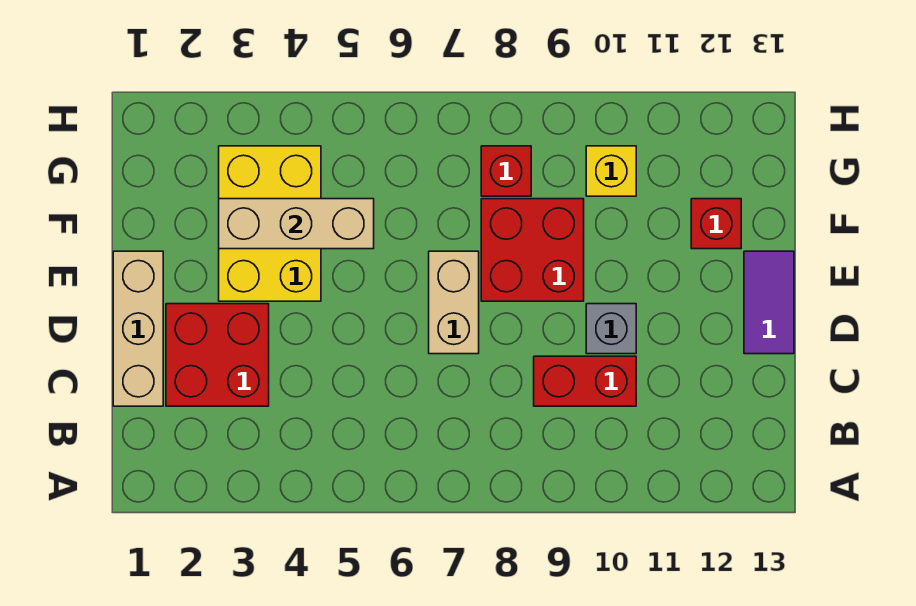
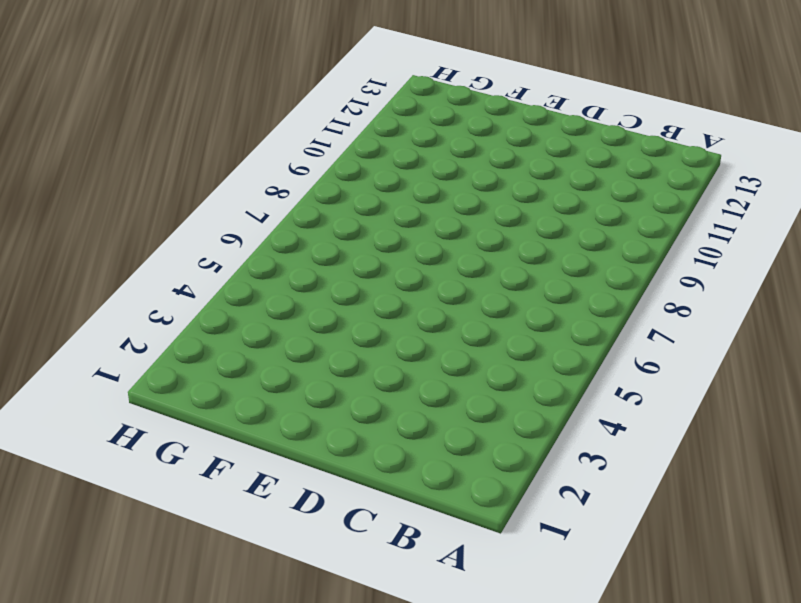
none -> tan brick C1:E1 level 1
none -> red brick C2:D3 level 1
none -> red brick C9:C10 level 1

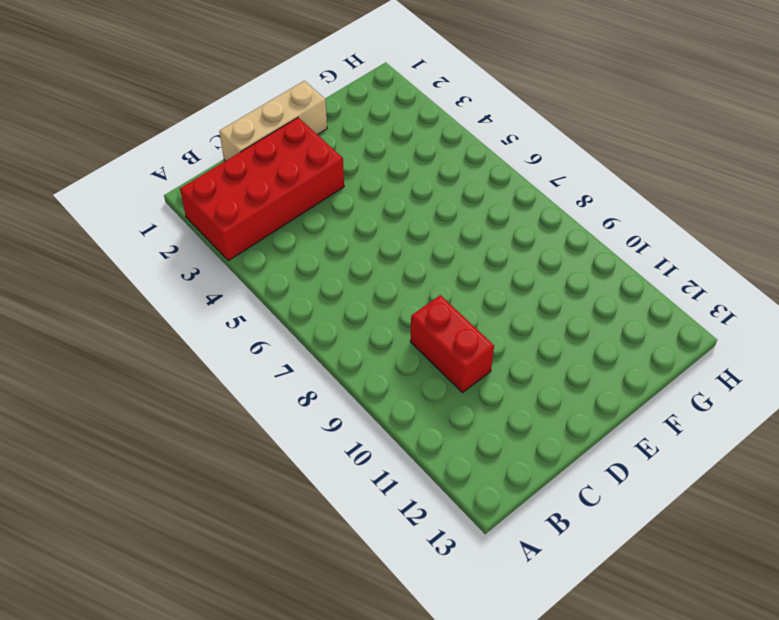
red brick A2:D3 level 1 -> red brick C2:D3 level 1
none -> tan brick D7:E7 level 1
none -> grey brick D10 level 1
none -> purple tile D13:E13 level 1

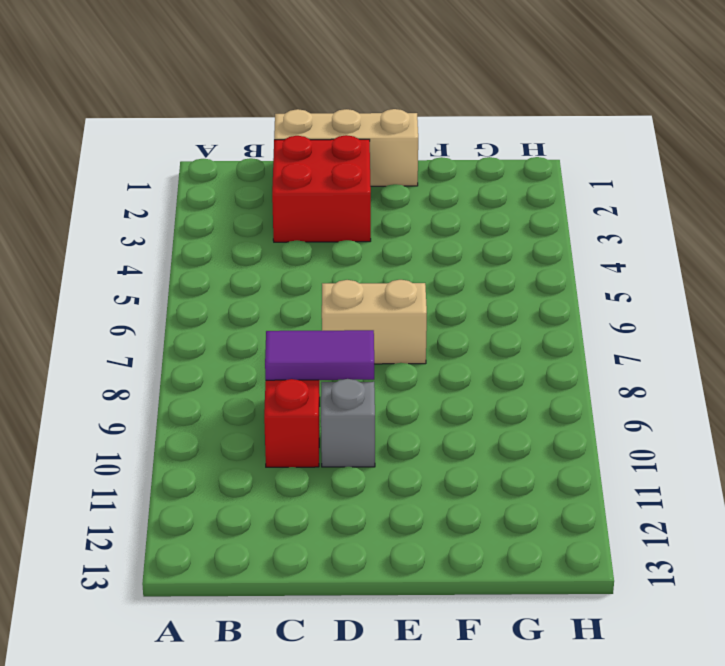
purple tile C9:D9 level 2 -> purple tile D13:E13 level 1
none -> yellow brick E3:G4 level 1
none -> red brick E8:F9 level 1
none -> red brick F12 level 1

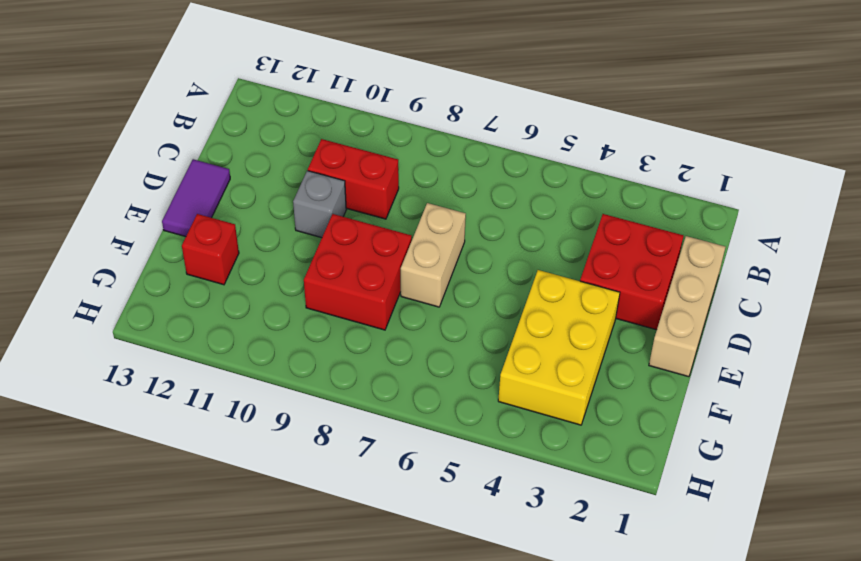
none -> red brick G8 level 1
none -> yellow brick G10 level 1
none -> tan brick F3:F5 level 2

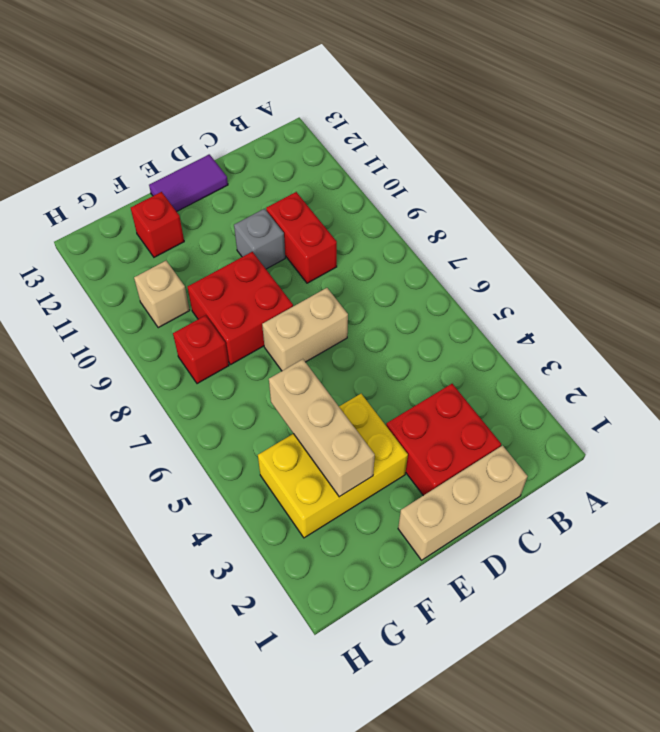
tan brick G10 level 1 -> yellow brick G10 level 1

